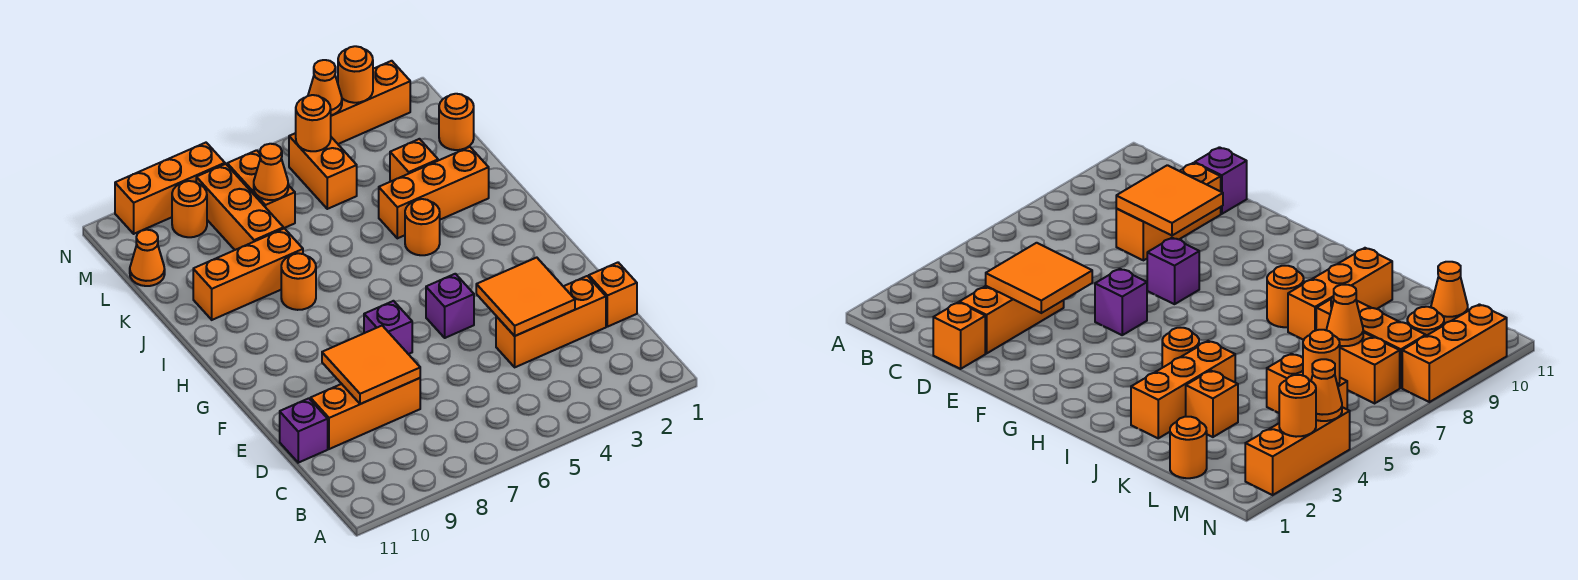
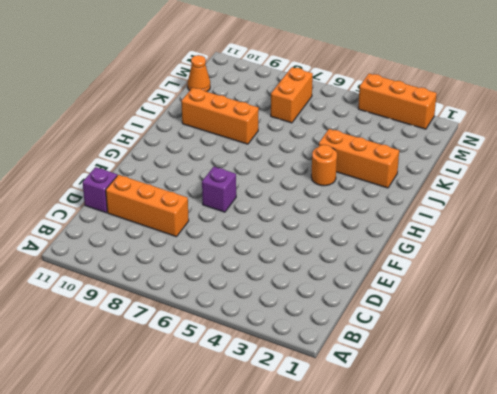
none -> orange brick D1 level 1
none -> orange brick D2:D4 level 1
none -> purple brick F5 level 1

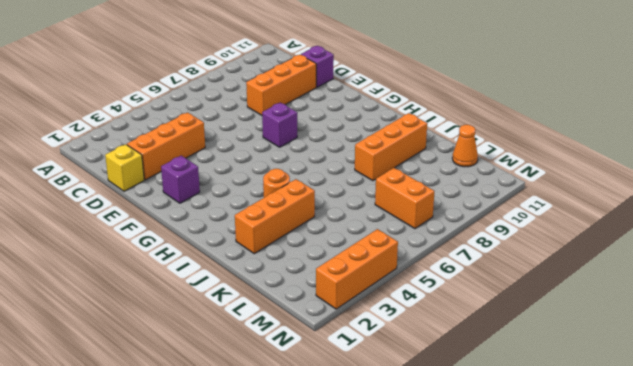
yellow brick D1 level 1 -> orange brick D1 level 1
purple brick F2 level 1 -> purple brick F5 level 1
none -> orange round brick I8 level 1
none -> orange brick K3 level 1
none -> orange brick K8:M8 level 1

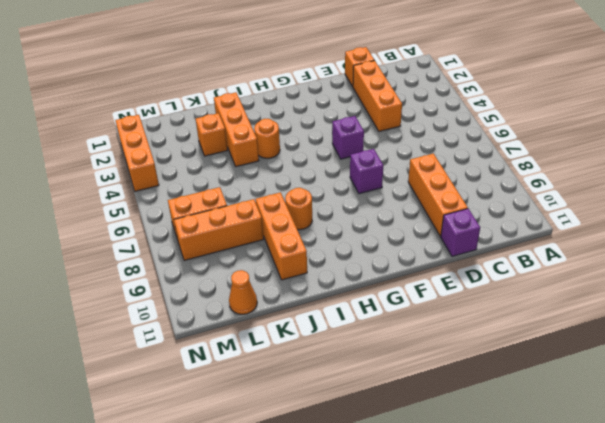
none -> orange round brick L1 level 1
none -> orange brick L5:M5 level 1
none -> orange round brick M9 level 1

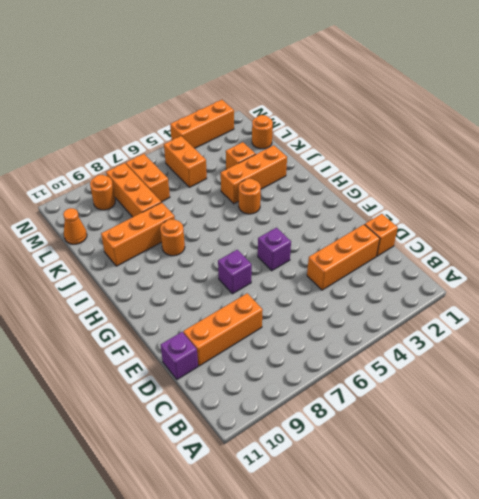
none -> orange brick N8:N10 level 1
none -> orange tile D3:E4 level 2
none -> orange tile D8:E9 level 2

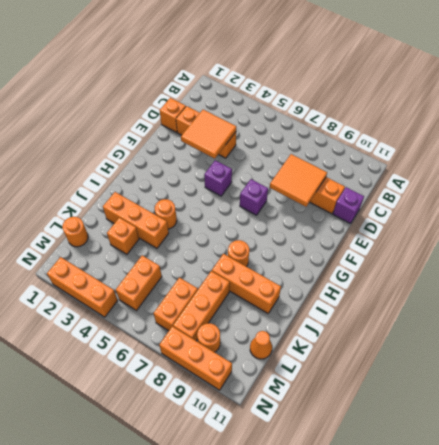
none -> orange cone L7 level 2
none -> orange round brick M5 level 2
none -> orange round brick N3 level 2

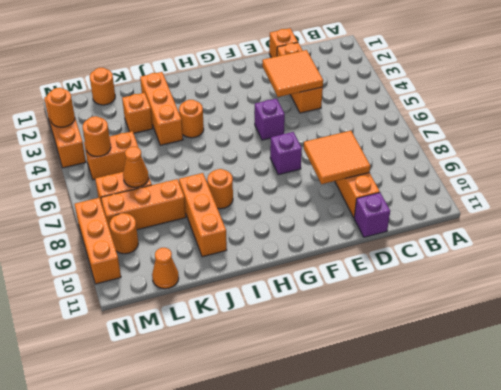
none -> orange cone N4 level 2

